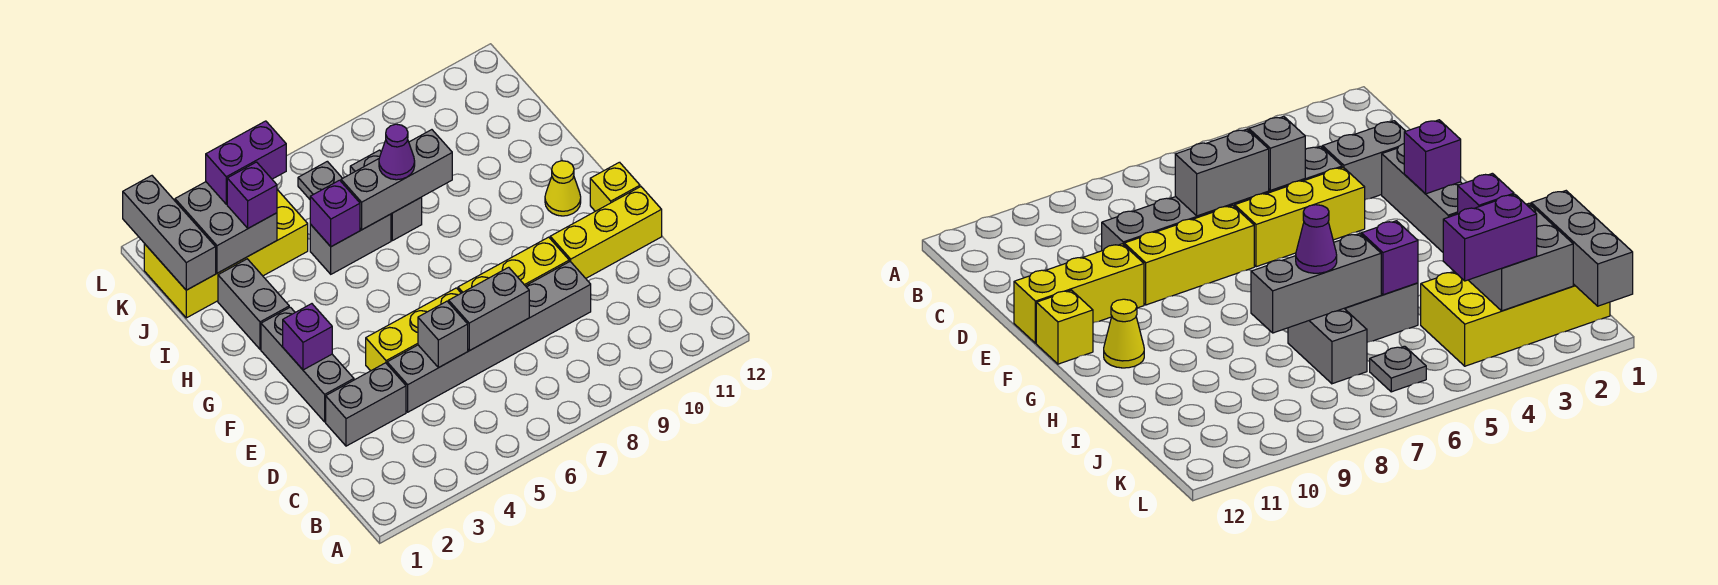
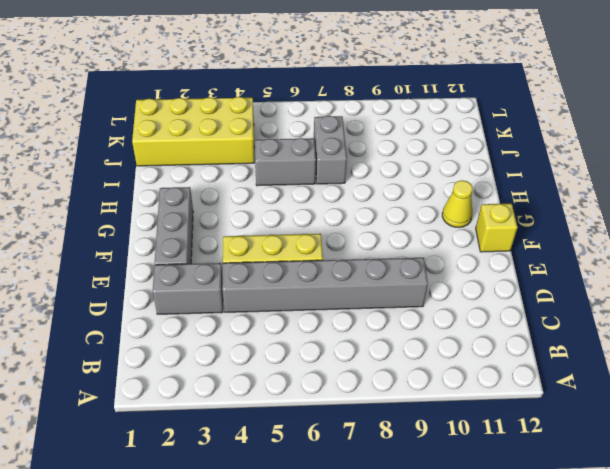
none -> yellow brick E7:E9 level 1
none -> yellow brick E10:E12 level 1
none -> grey brick H2:I2 level 1

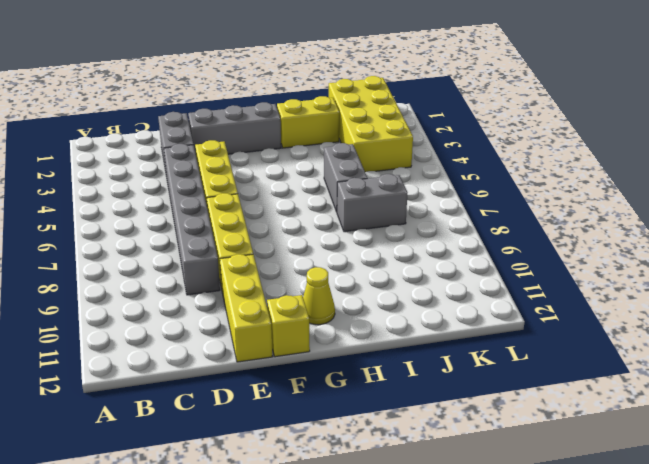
yellow brick H2:I2 level 1 -> grey brick H2:I2 level 1
none -> grey plate K6 level 1
none -> grey brick D5 level 2
none -> grey brick D6:D7 level 2

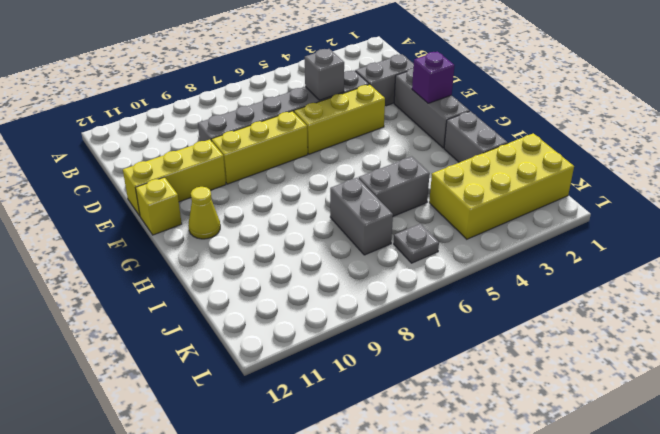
none -> grey brick D6:D7 level 2
none -> purple brick I5 level 2
none -> grey brick I6:I8 level 2

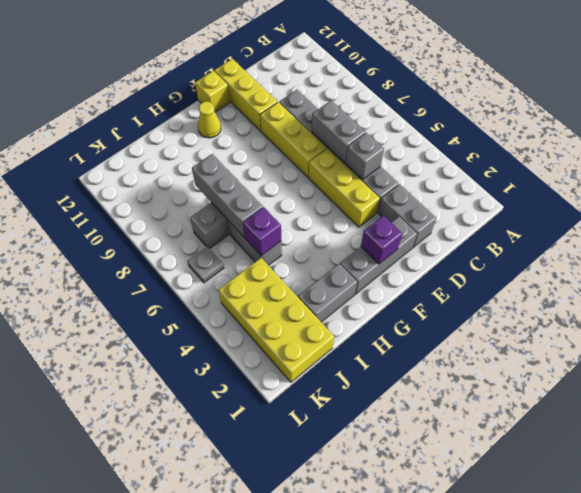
none -> grey brick J1:L1 level 2
none -> grey brick J2:K3 level 2
none -> purple cone I7 level 3

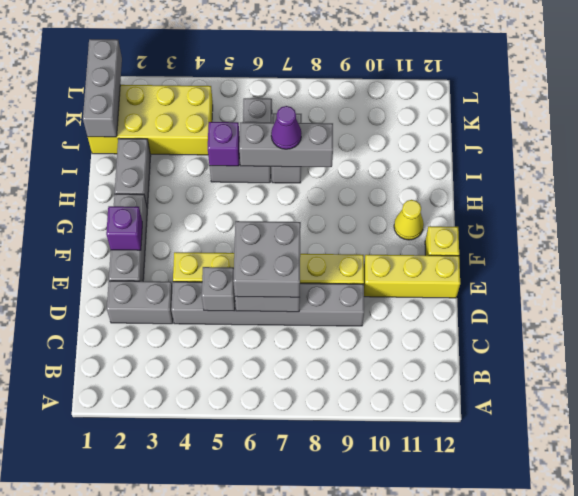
grey brick D6:E7 level 3 -> grey brick J2:K3 level 2
none -> purple brick J3 level 3
none -> purple brick K3:K4 level 3

